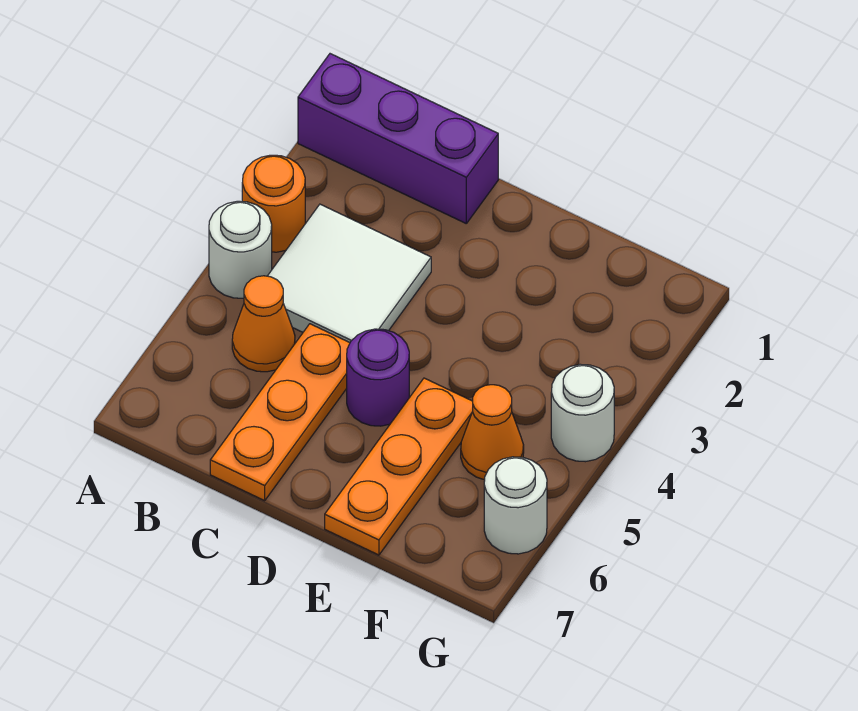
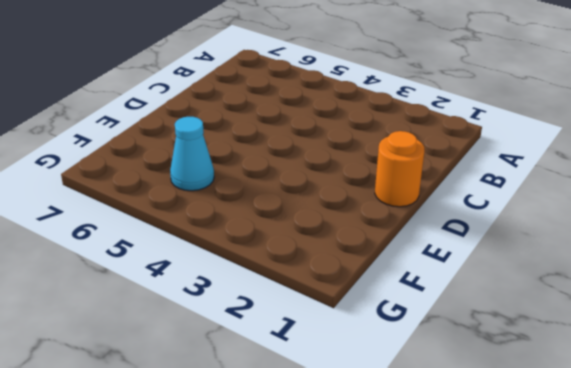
orange round brick D1 level 1 -> orange round brick A3 level 1
cyan cone F5 level 1 -> orange cone F5 level 1
none -> purple brick A1:C1 level 1
none -> white round brick A4 level 1

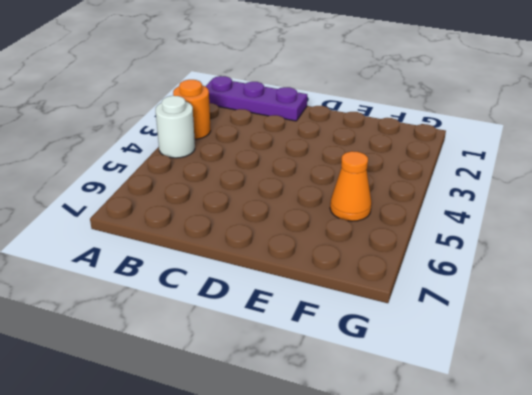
purple plate A1:C1 level 1 -> purple brick A1:C1 level 1
none -> white tile B3:C4 level 1
none -> orange cone B5 level 1

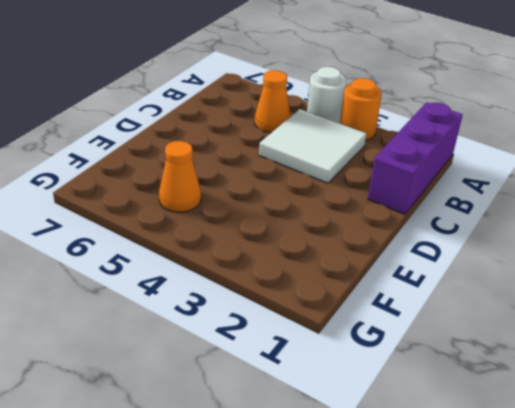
none -> orange plate C5:C7 level 1
none -> purple round brick D5 level 1

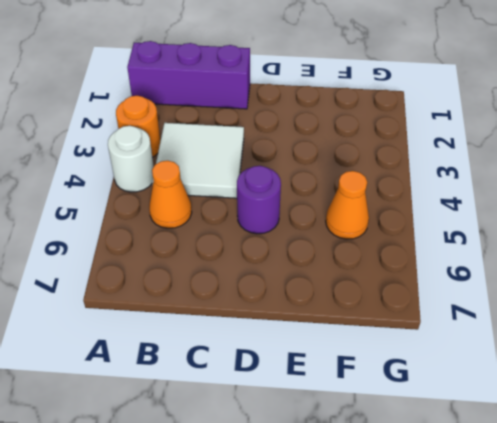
none -> orange plate C5:C7 level 1
none -> orange plate E5:E7 level 1

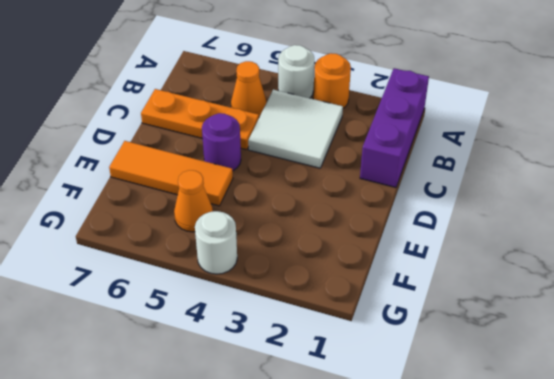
orange tile E5:E7 level 1 -> orange plate E5:E7 level 1
none -> white round brick G6 level 1

